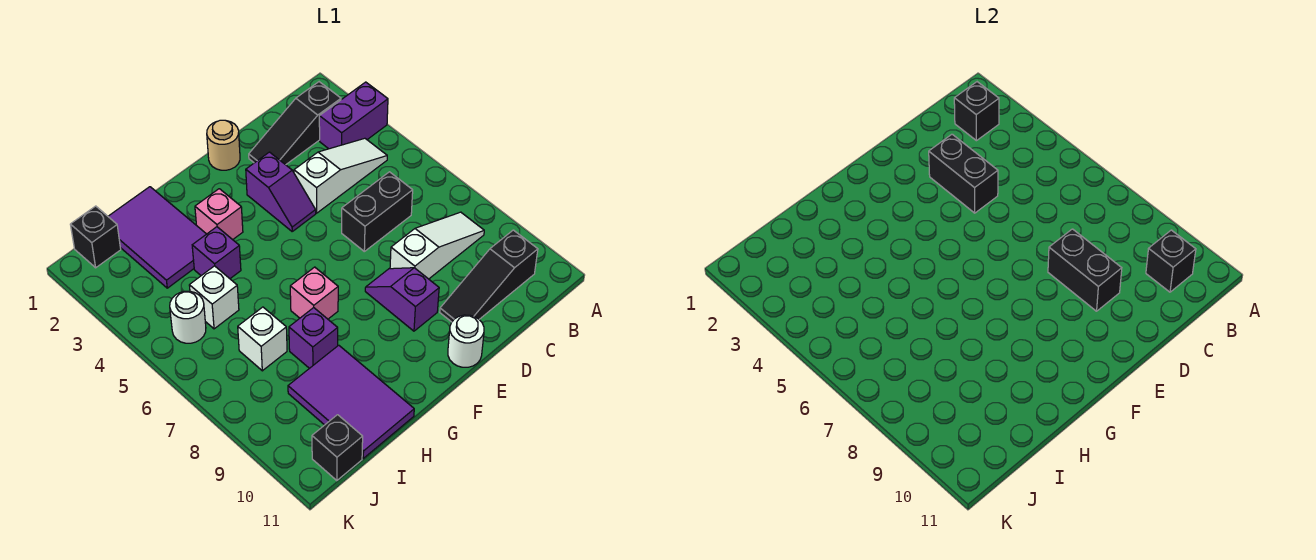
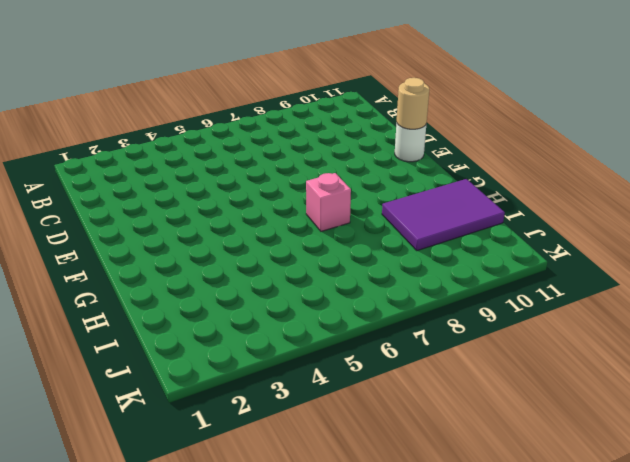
tan round brick E11 level 2 -> tan round brick E1 level 1
none -> purple brick A3:B3 level 1
none -> black slope B2:D2 level 1 top B
none -> white slope B4:D4 level 1 top D

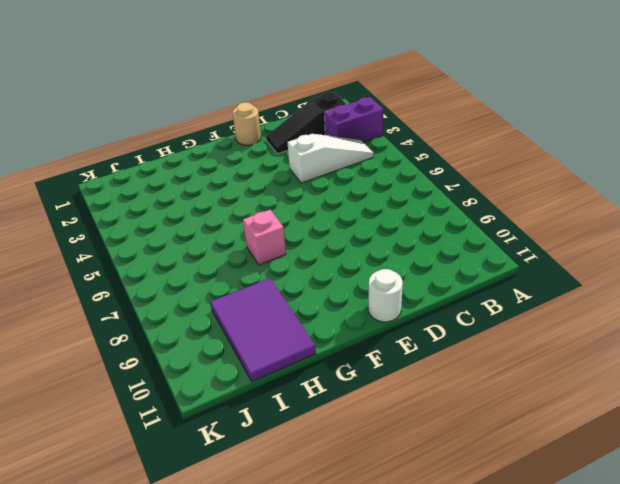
none -> white slope B8:D8 level 1 top D
none -> black slope B10:D10 level 1 top B
none -> black brick C6:D6 level 1

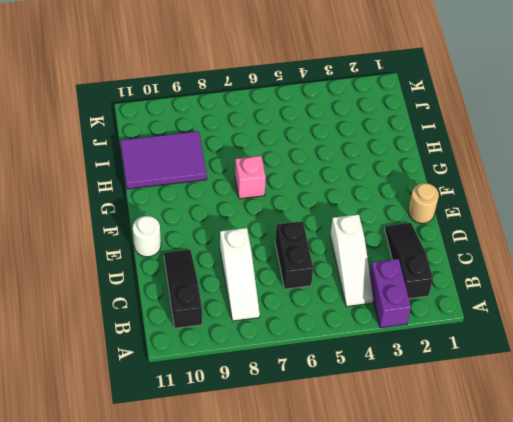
none -> purple slope E3:E4 level 1 top 3
none -> purple slope E8:E9 level 1 top 9
none -> pink brick G3 level 1

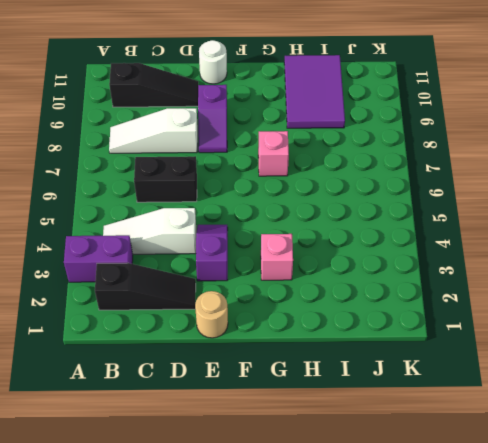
none -> purple tile H1:I3 level 1
none -> purple brick H4 level 1
none -> purple brick H8 level 1

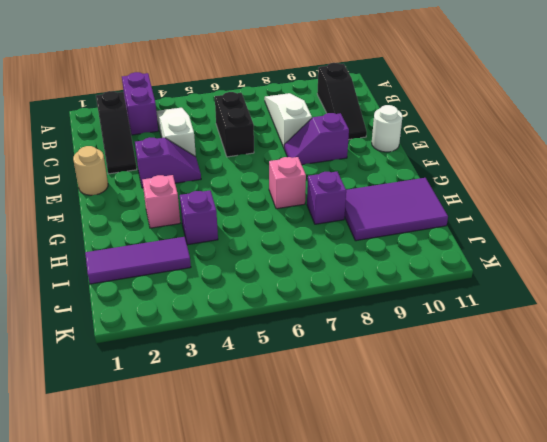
purple tile I1:I3 level 1 -> purple tile H1:I3 level 1
none -> white brick I5 level 1
none -> white brick I7 level 1
none -> black brick J1 level 1

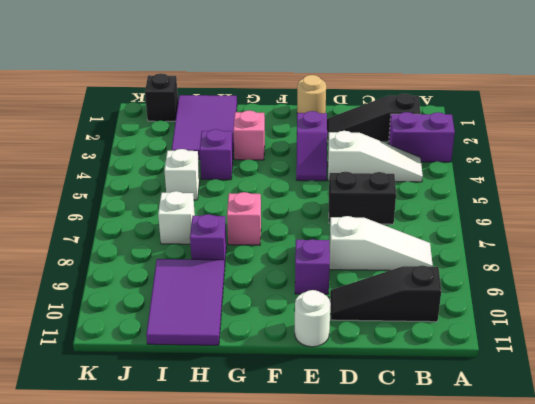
none -> white round brick J5 level 1
none -> black brick J11 level 1
none -> black brick B2 level 2

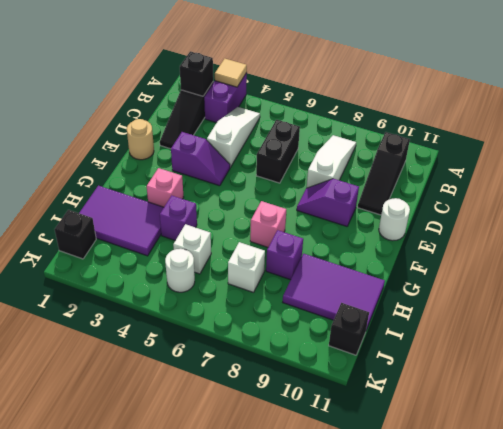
tan tile A3 level 2 -> none
none -> black brick B10 level 2
none -> black brick D3:D4 level 2
none -> black brick D8:D9 level 2

